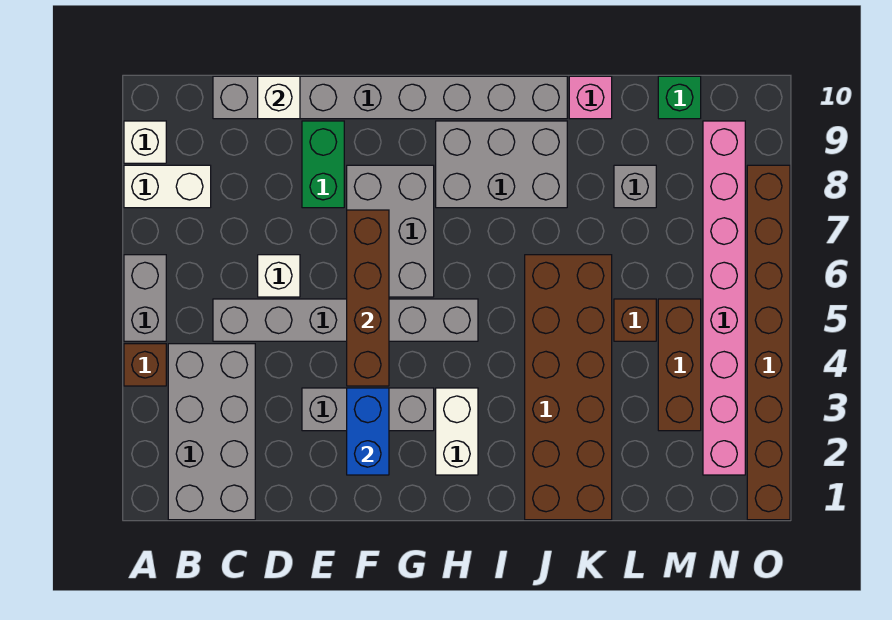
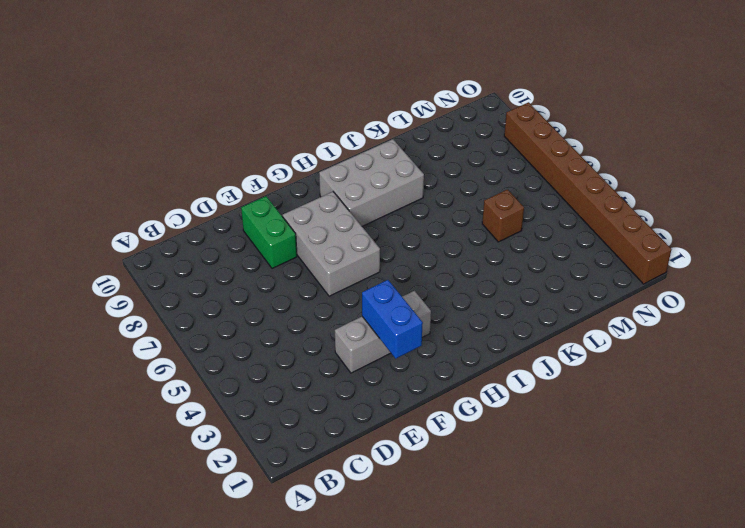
none -> brown brick A4 level 1
none -> grey brick A5:A6 level 1
none -> white brick A8:B8 level 1

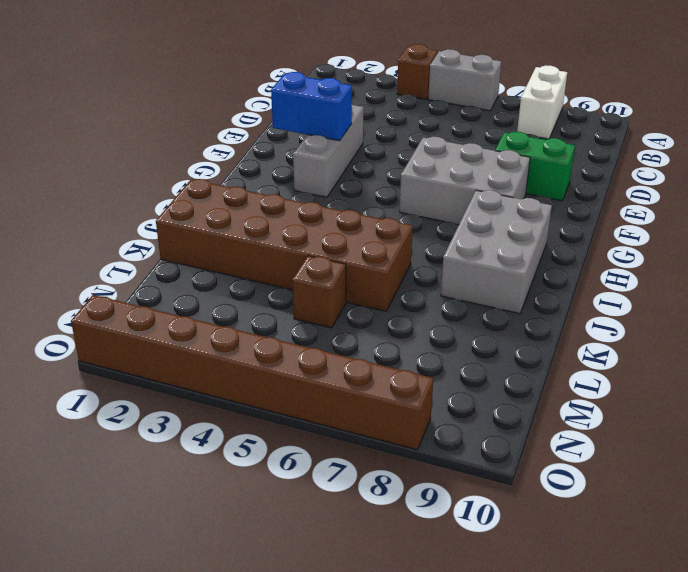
none -> white brick A9 level 1
none -> grey brick B1:C4 level 1
none -> grey brick C5:H5 level 1

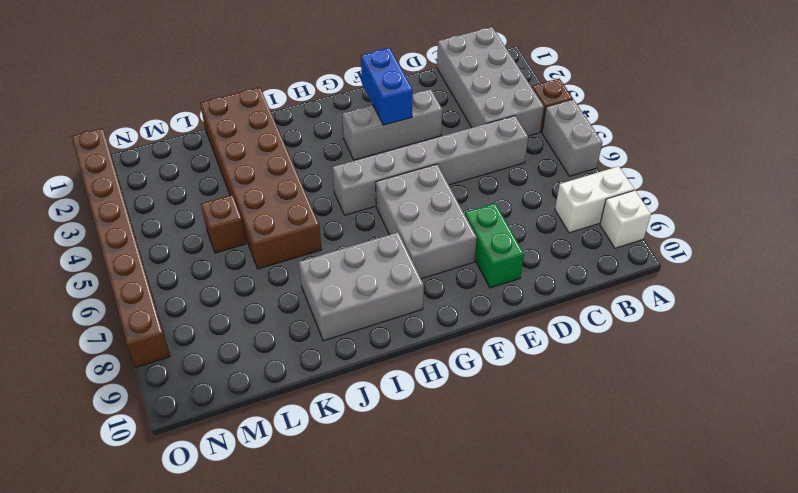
none -> grey brick C10:J10 level 1
none -> white brick D6 level 1
none -> white brick H2:H3 level 1

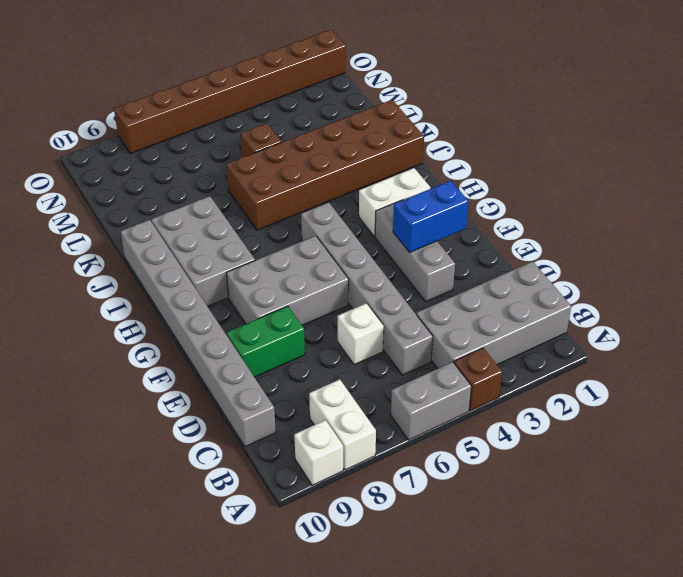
none -> pink brick K10 level 1
none -> grey brick L8 level 1
none -> brown brick M3:M5 level 1

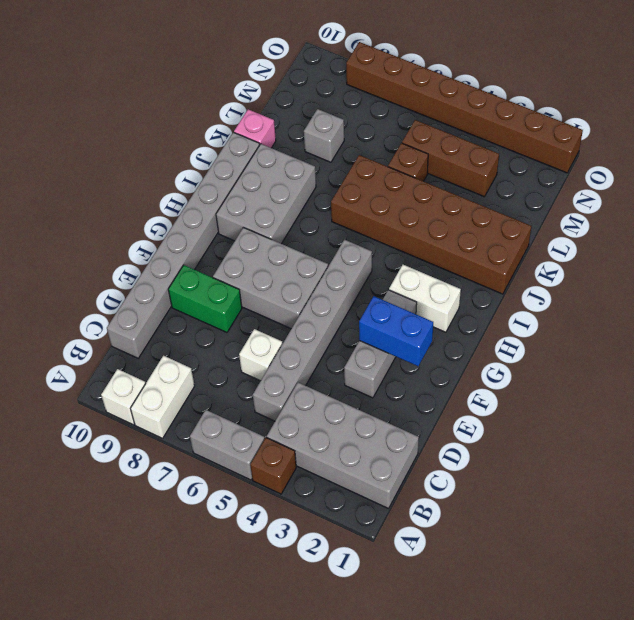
none -> green brick M10 level 1
none -> pink brick N2:N9 level 1
none -> white brick D10 level 2

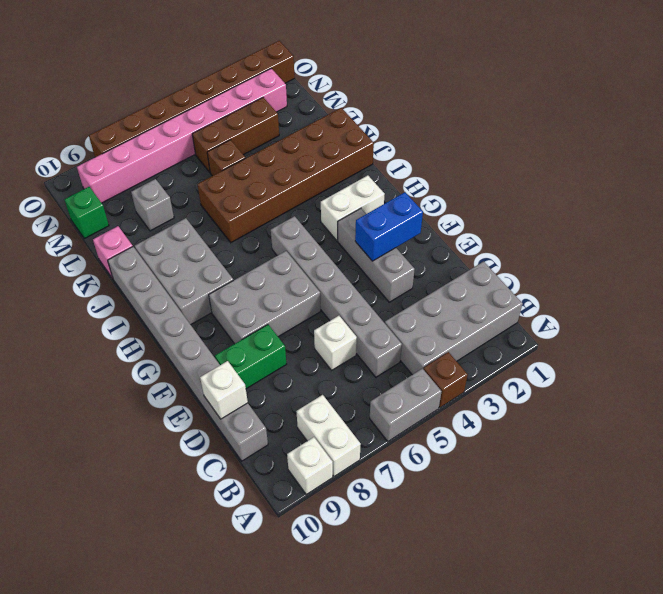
none -> brown brick F4:F7 level 2

